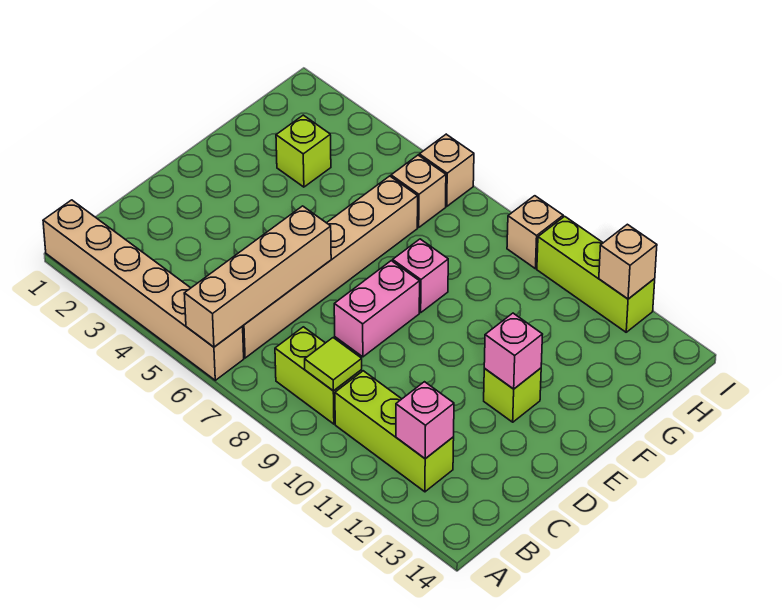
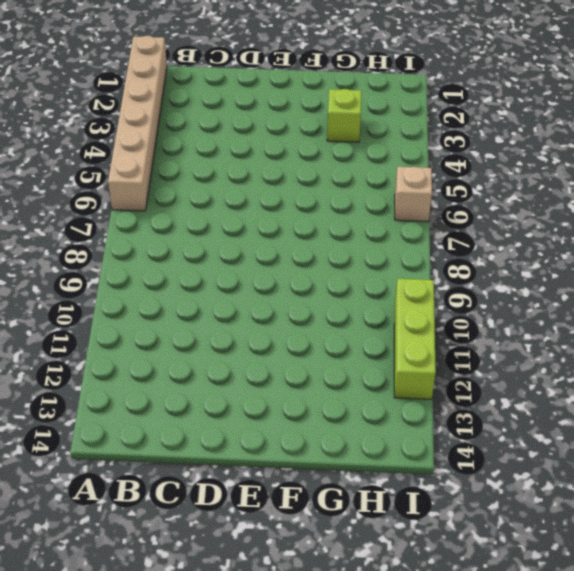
none -> tan brick B6:G6 level 1
none -> lime brick B8:B9 level 1
none -> lime brick B10:B12 level 1

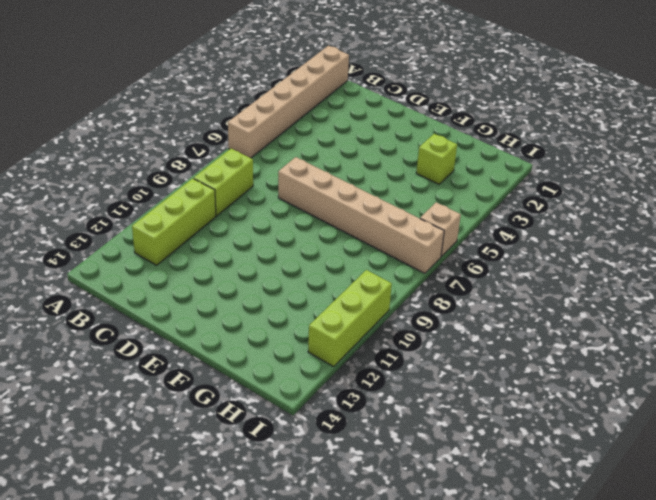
tan brick D7:I7 level 1 -> tan brick B6:G6 level 1
none -> pink brick D8:E8 level 1
none -> lime brick E12 level 1
none -> pink brick F8 level 1

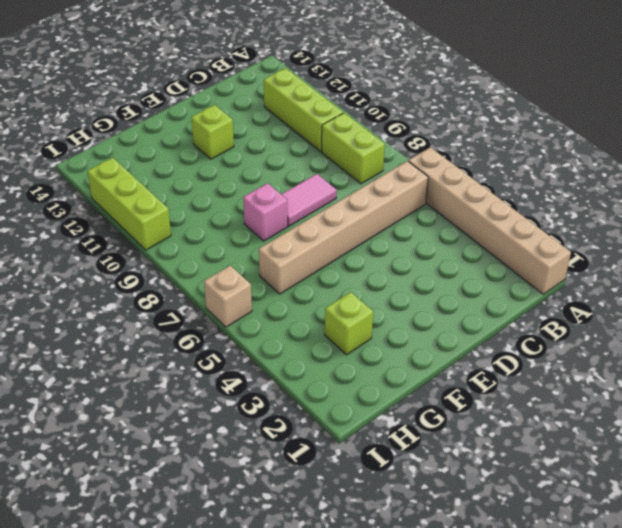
pink tile D8:E8 level 1 -> pink brick D8:E8 level 1
none -> tan brick H6 level 1
none -> tan brick I9 level 1
none -> tan brick A6:D6 level 2

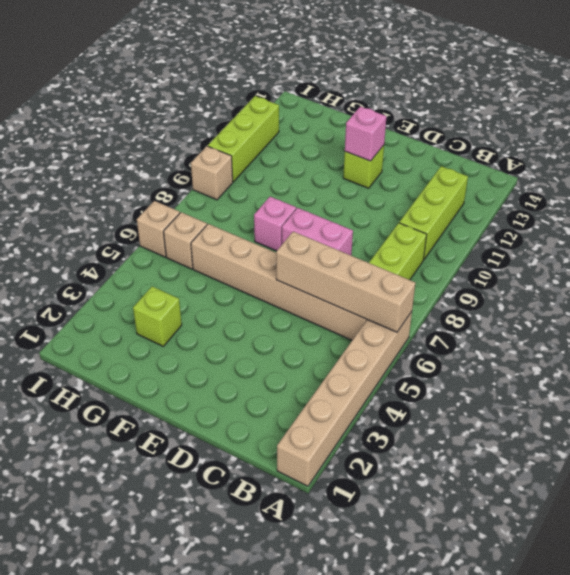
none -> lime tile B9 level 2
none -> pink brick B12 level 2
none -> tan brick I12 level 2

